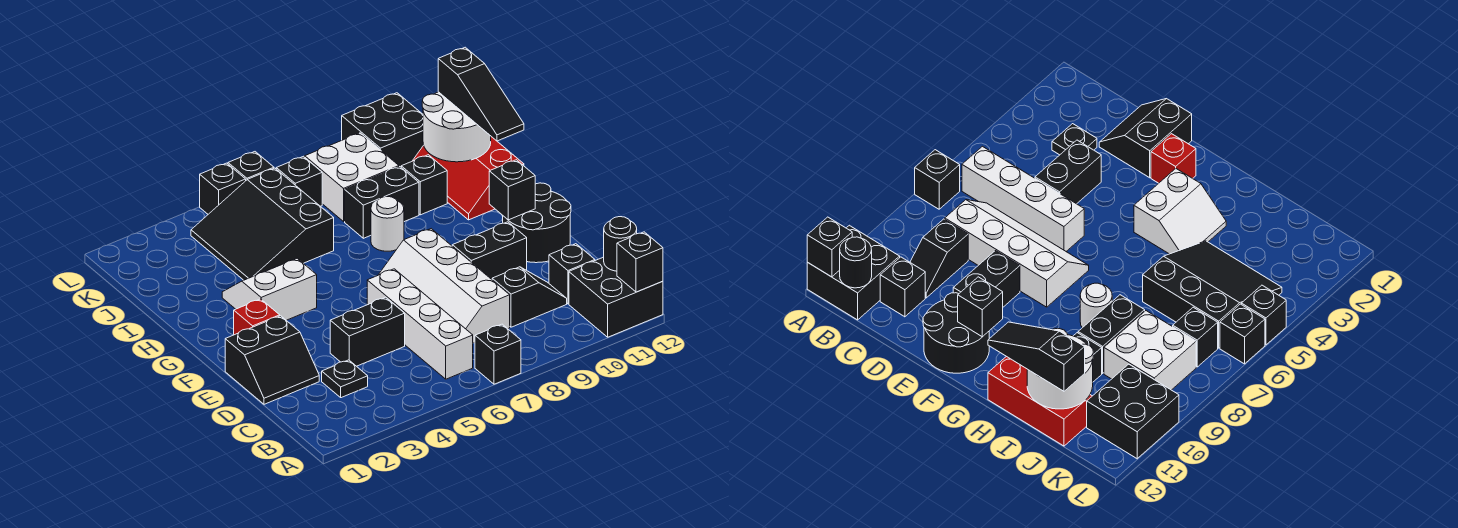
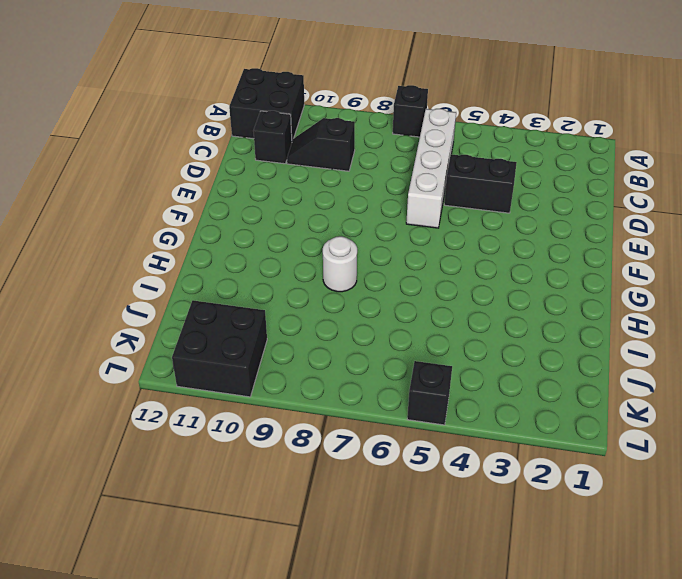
none -> black plate C3 level 1
none -> white slope C7:F8 level 1 top 8
none -> black slope D1:E2 level 1 top E

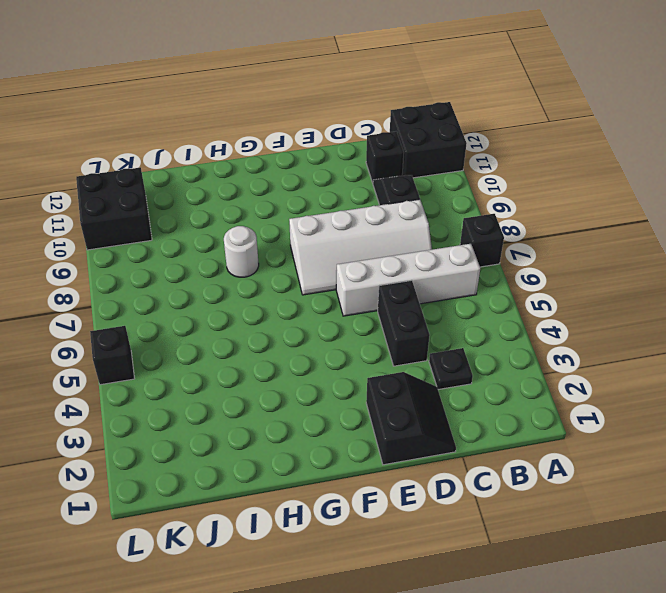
none -> black brick E9:E10 level 1
none -> black round brick E11:F12 level 1
none -> red brick F2 level 1

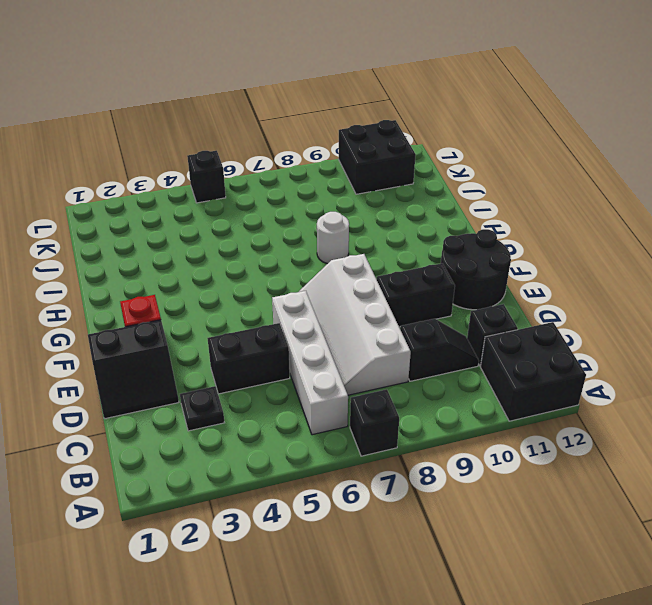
none -> white slope G3:H4 level 1 top G
none -> red slope H11:J12 level 1 top 12
none -> black slope I4:K6 level 1 top 6

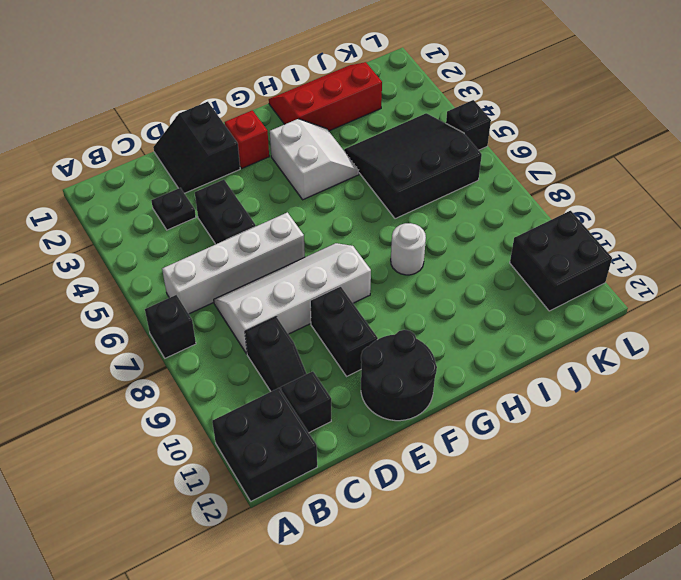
red slope H1:J2 level 1 top 2 -> red slope H11:J12 level 1 top 12
none -> black brick I8:I9 level 1
none -> black brick I10 level 1
none -> white brick J8:K9 level 1

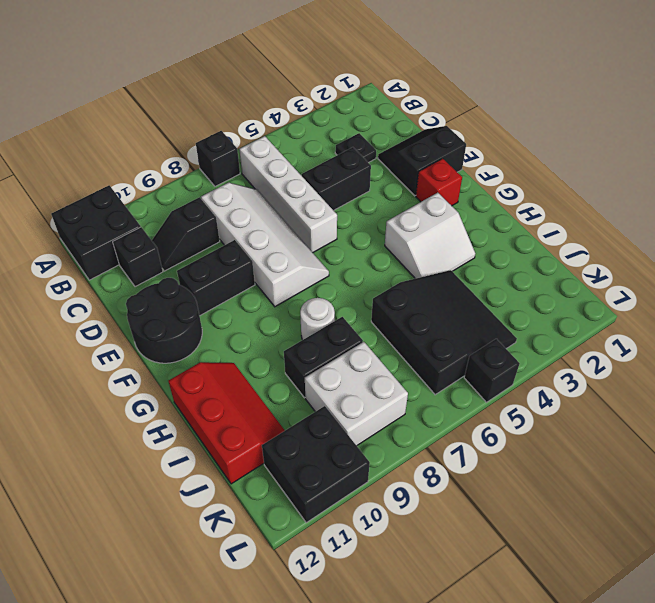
none -> black brick I10 level 1
none -> black brick K7 level 1
none -> black brick L6 level 1

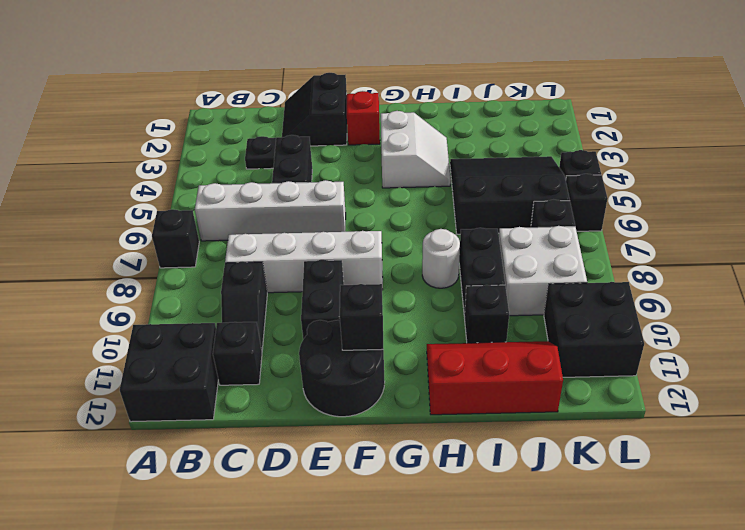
none -> black brick A12 level 2
none -> black round brick B12 level 2
none -> white round brick I11:J12 level 2

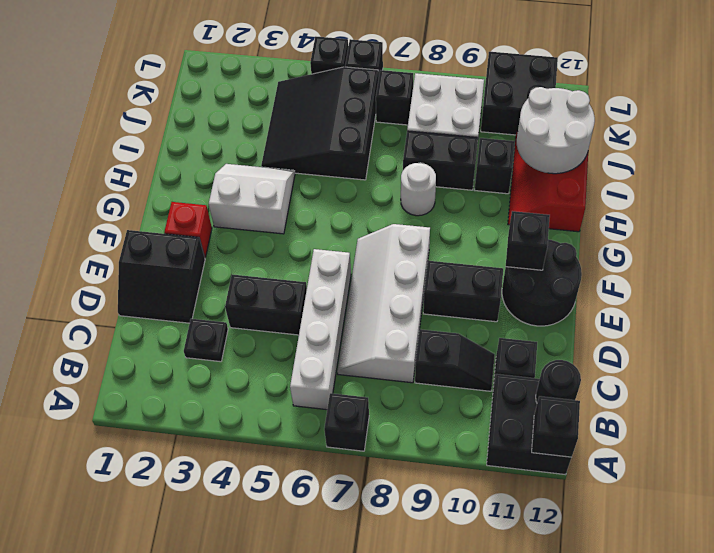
none -> black slope H12:J12 level 3 top J

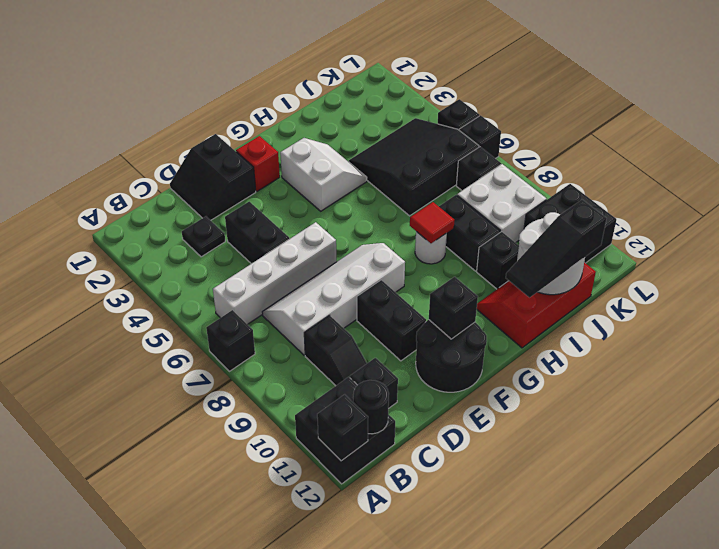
red tile H8 level 2 -> none

